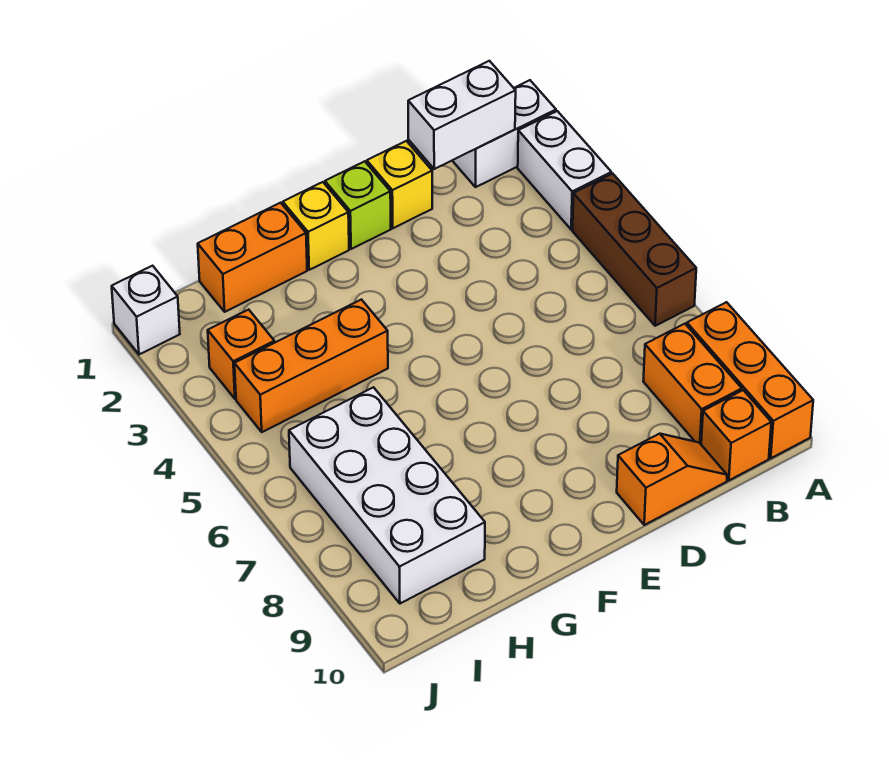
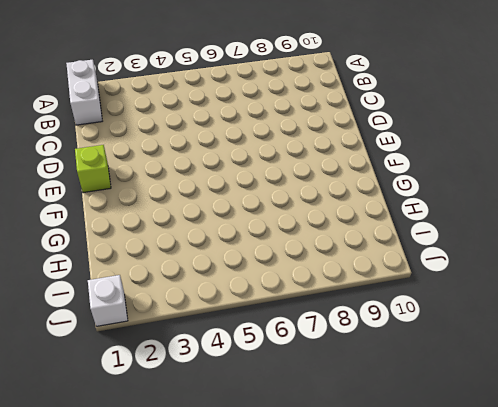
none -> white brick A2:A3 level 1
none -> brown brick A4:A6 level 1
none -> orange brick A8:A10 level 1

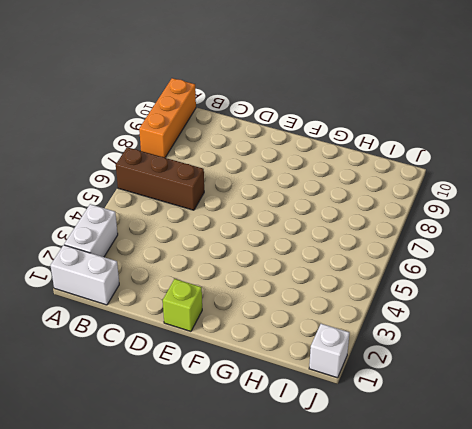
brown brick A6:C6 level 1 -> brown brick A4:A6 level 1
none -> orange brick B8:B9 level 1
none -> orange brick B10 level 1
none -> orange slope C10:D10 level 1 top D

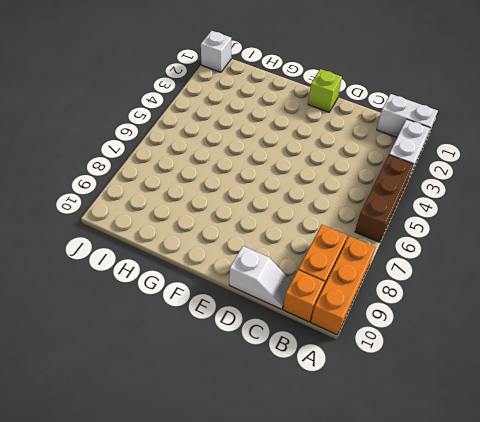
white slope C10:D10 level 1 top D -> orange slope C10:D10 level 1 top D
none -> yellow brick D1 level 1
none -> yellow brick F1 level 1
none -> orange brick G1:H1 level 1

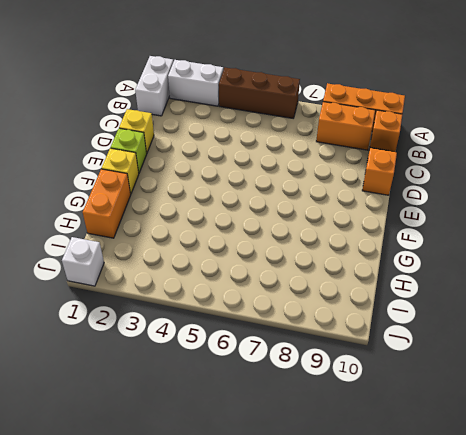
none -> orange brick G4:I4 level 1
none -> white brick H6:I9 level 1
none -> orange brick I3 level 1

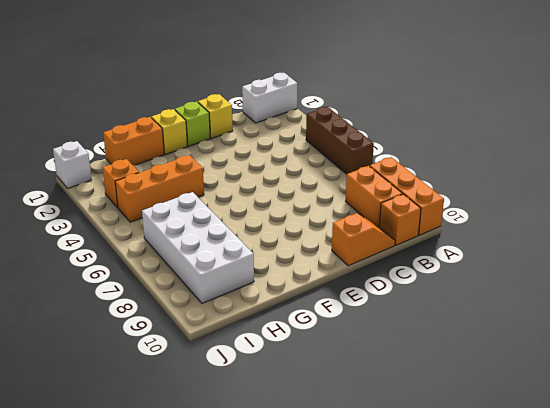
none -> white brick A2:A3 level 1
none -> white brick B1:C1 level 2

